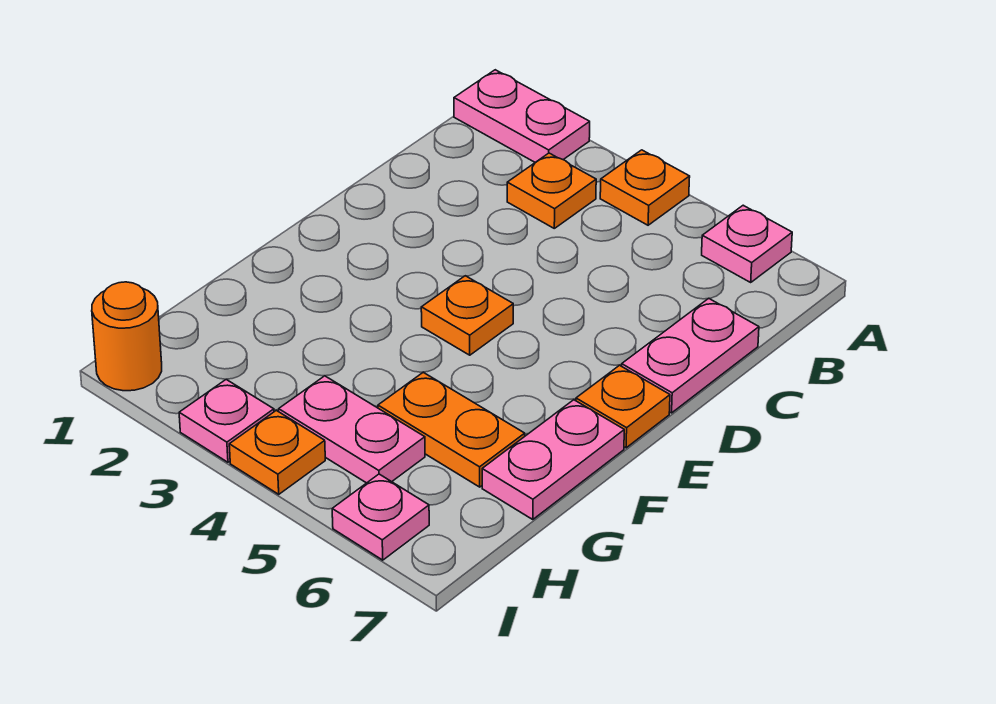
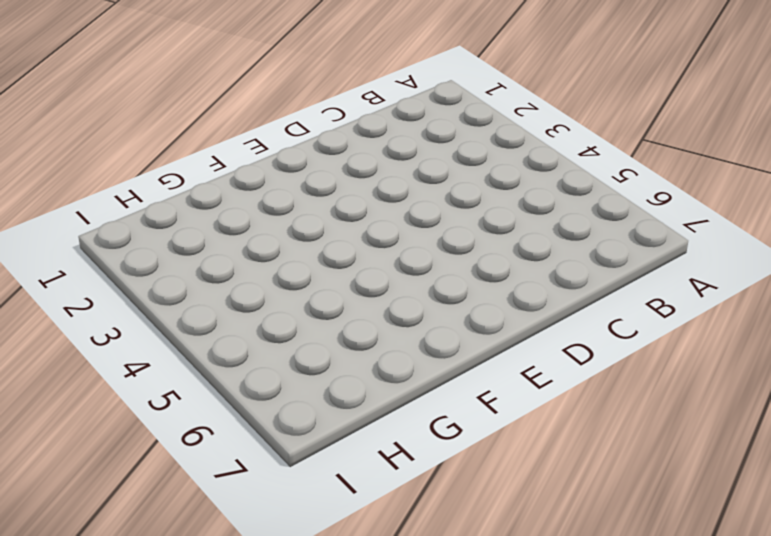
none -> pink plate A1:A2 level 1
none -> orange plate A4 level 1
none -> pink plate A6 level 1

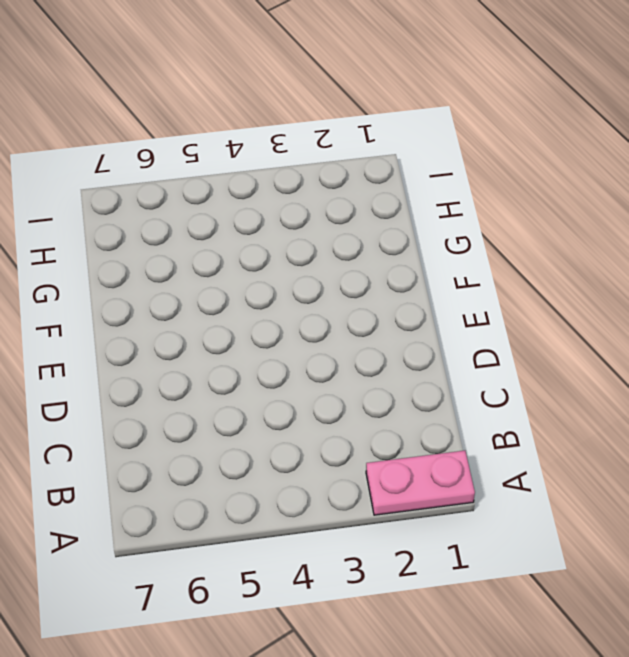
none -> orange plate A4 level 1
none -> pink plate A6 level 1
none -> orange plate B3 level 1

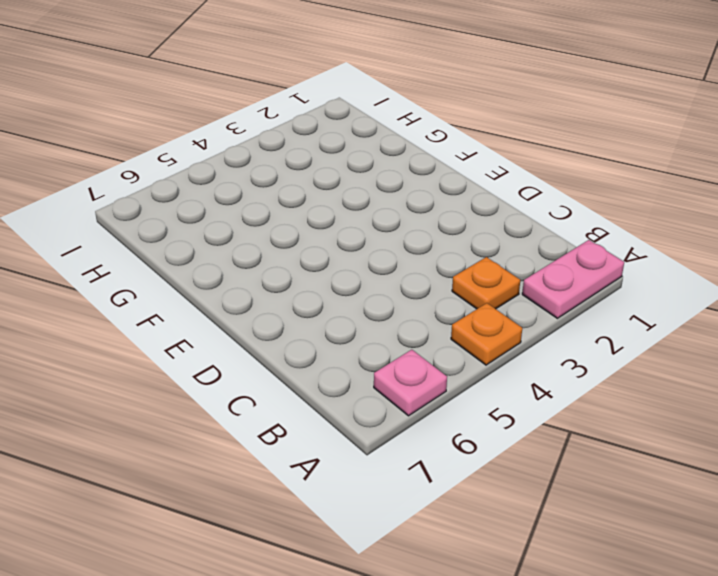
none -> pink plate C7:D7 level 1
none -> orange plate E4 level 1
none -> orange plate E7 level 1

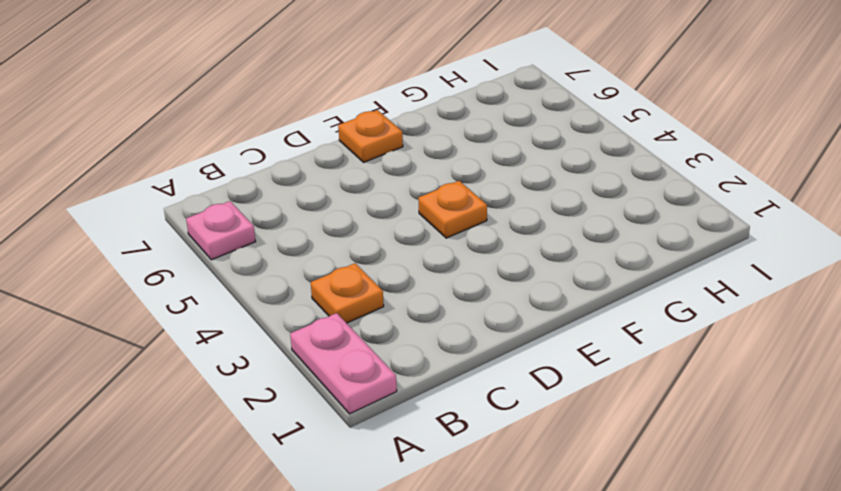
none -> orange plate A4 level 1
none -> pink plate C7:D7 level 1
none -> pink plate F7:G7 level 1

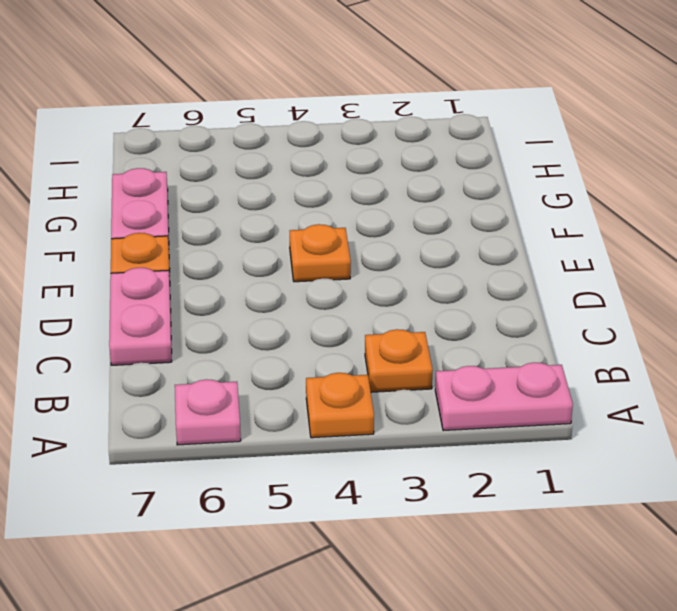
none -> orange plate G5:G6 level 1
none -> pink plate H4:H5 level 1
none -> orange round brick I1 level 1

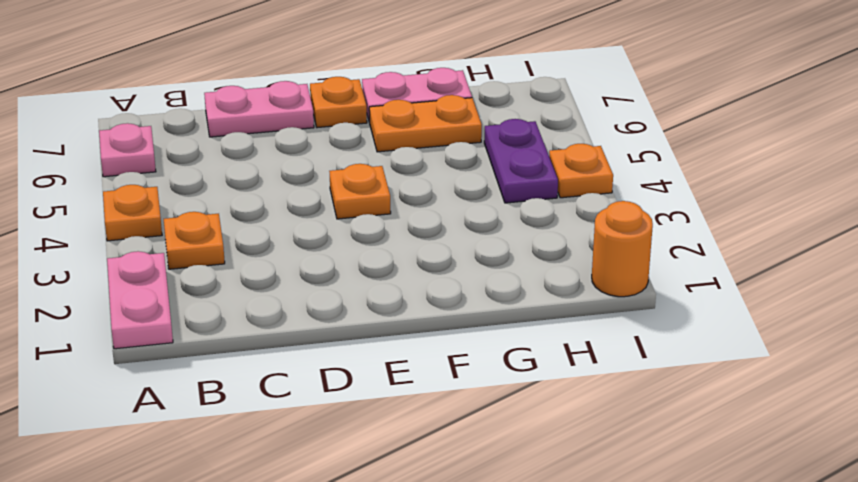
orange plate F6:G6 level 1 -> orange plate G5:G6 level 1
purple plate H4:H5 level 1 -> pink plate H4:H5 level 1
none -> pink plate I3 level 1
none -> pink plate I6 level 1

